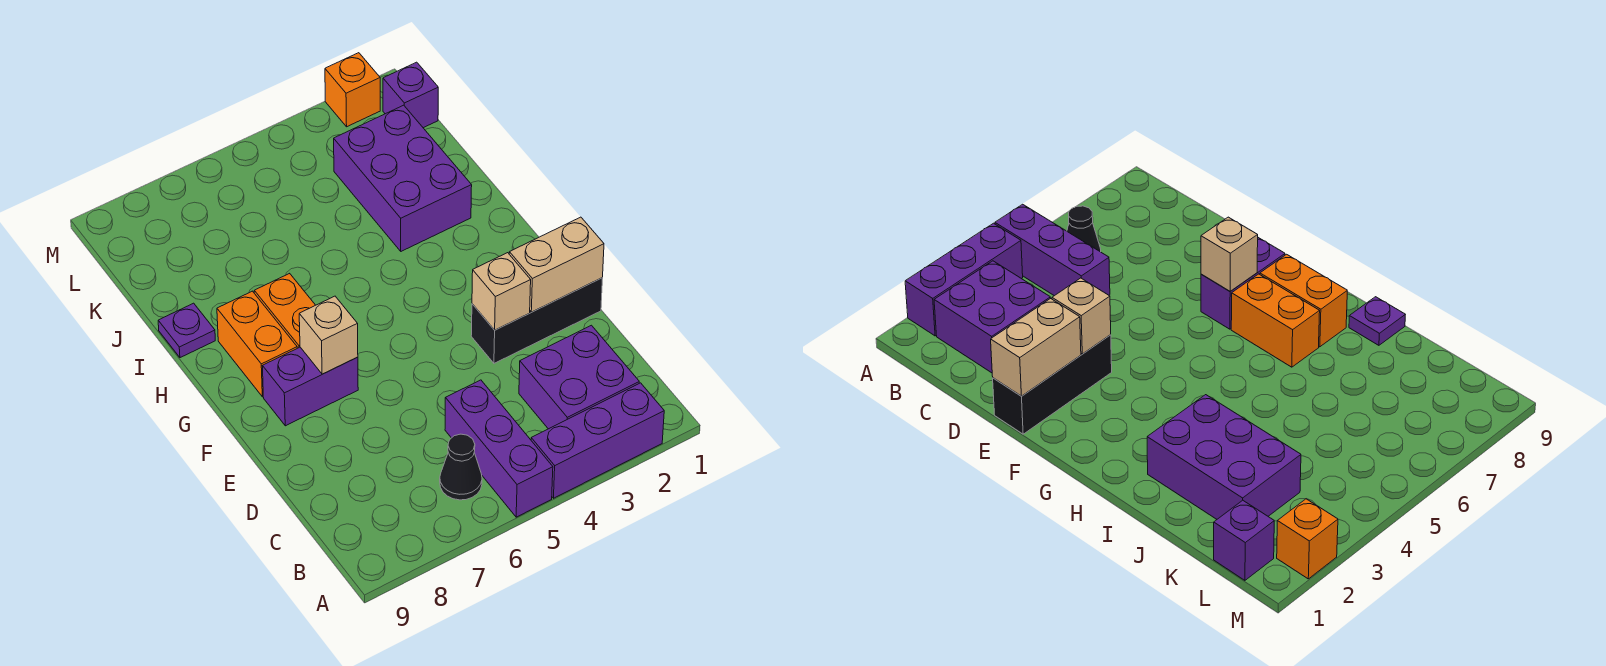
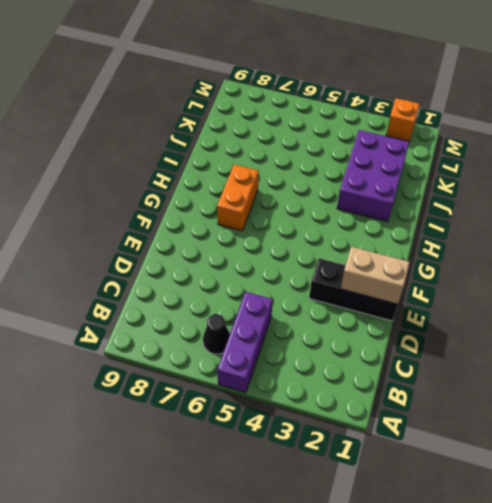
none -> purple brick A2:A4 level 1
none -> purple brick B2:C3 level 1
none -> purple brick F7:F8 level 1

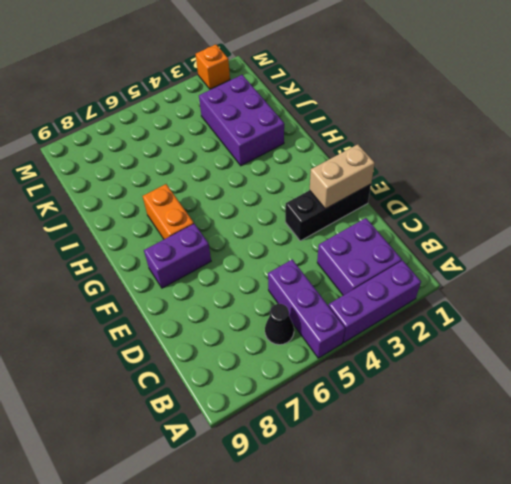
none -> orange brick G8:H8 level 1
none -> purple plate I9 level 1
none -> purple brick L1 level 1

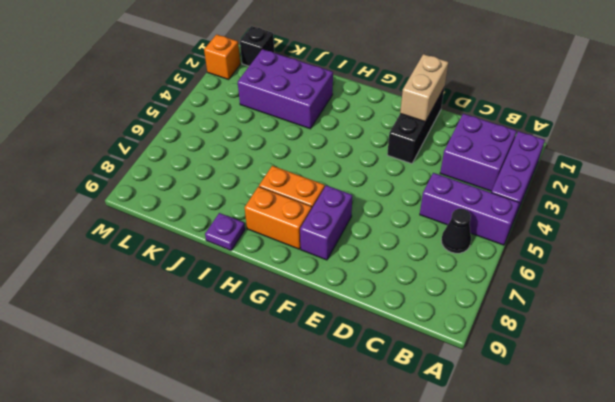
black brick L1 level 1 -> purple brick L1 level 1
none -> tan brick E3 level 2
none -> tan brick F7 level 2

